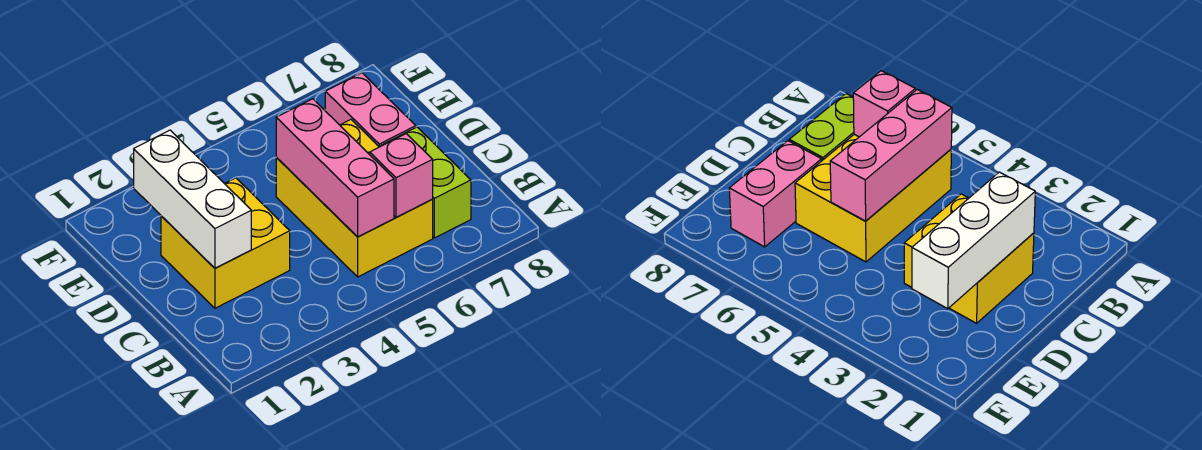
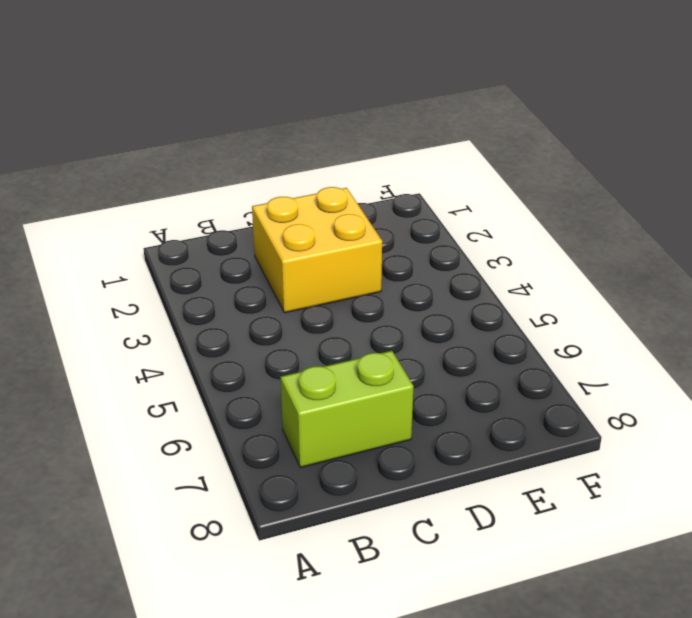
none -> yellow brick B5:D6 level 1
none -> pink brick D7:E7 level 1

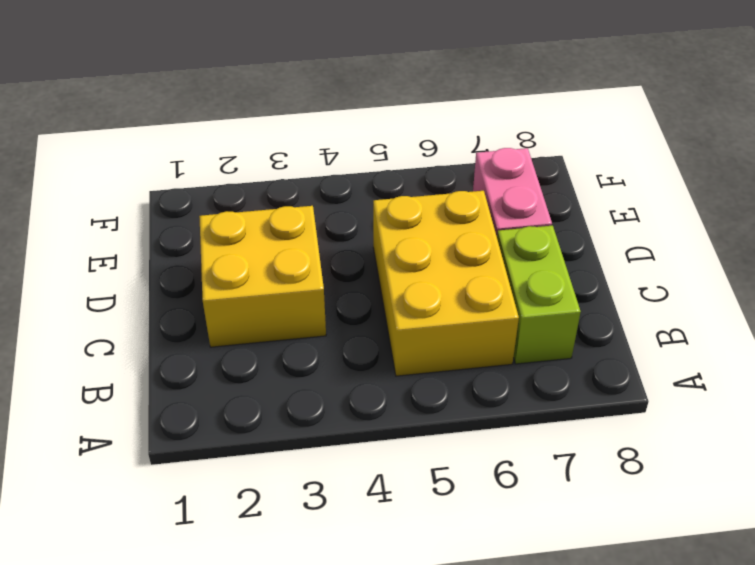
none -> pink brick B5:D5 level 2
none -> pink brick B6 level 2

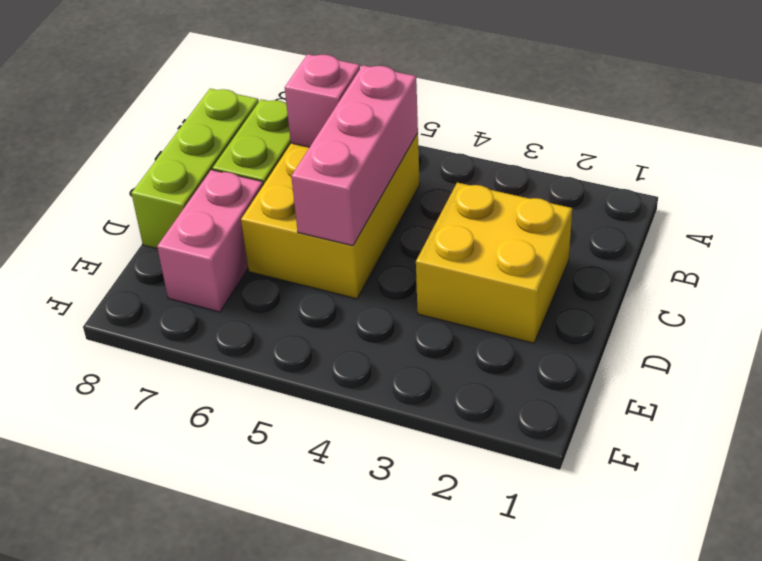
lime brick B8:D8 level 1 -> none
none -> white brick C2:E2 level 2

